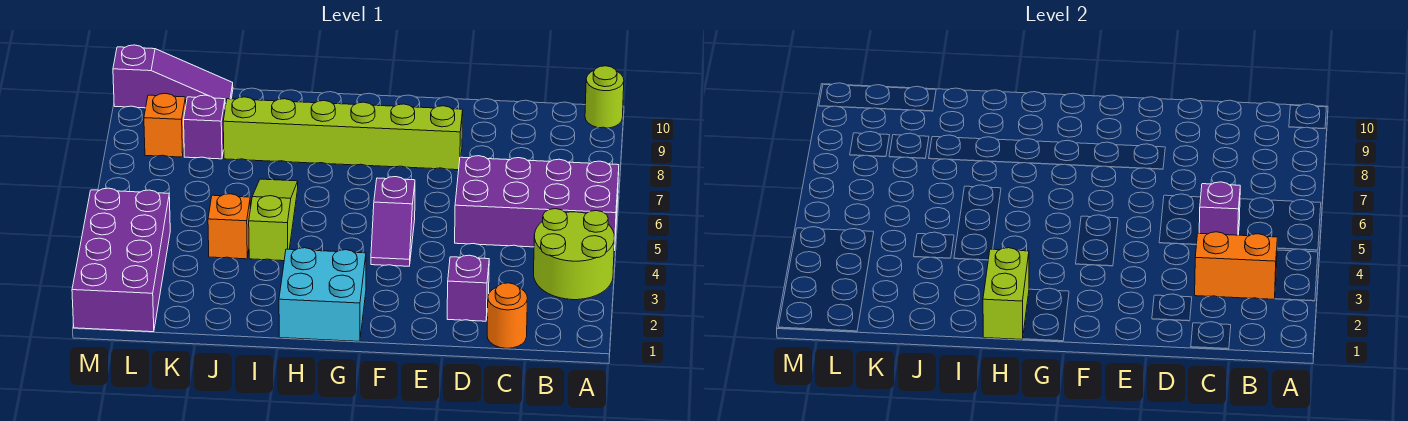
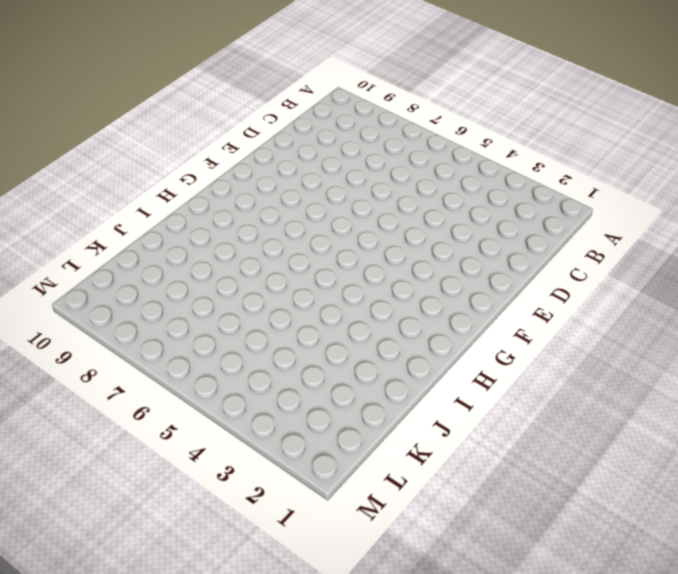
none -> lime round brick A3:B4 level 1
none -> purple brick A5:D6 level 1
none -> lime round brick A10 level 1

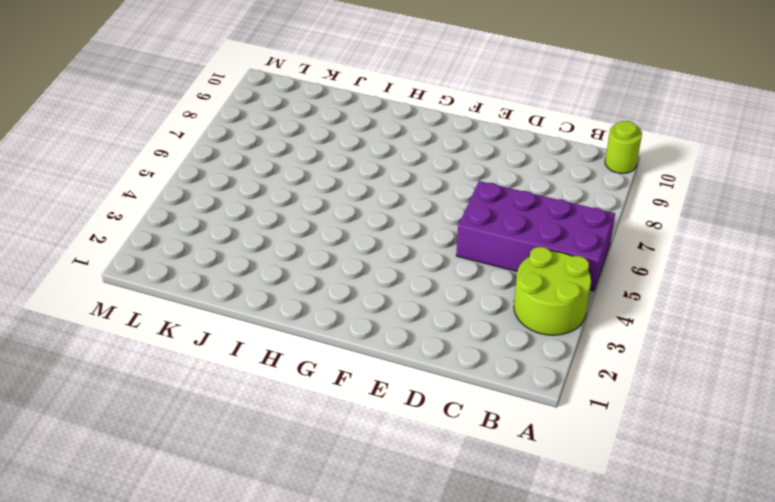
none -> orange round brick C1 level 1
none -> purple brick D2 level 1
none -> lime brick E8:J8 level 1

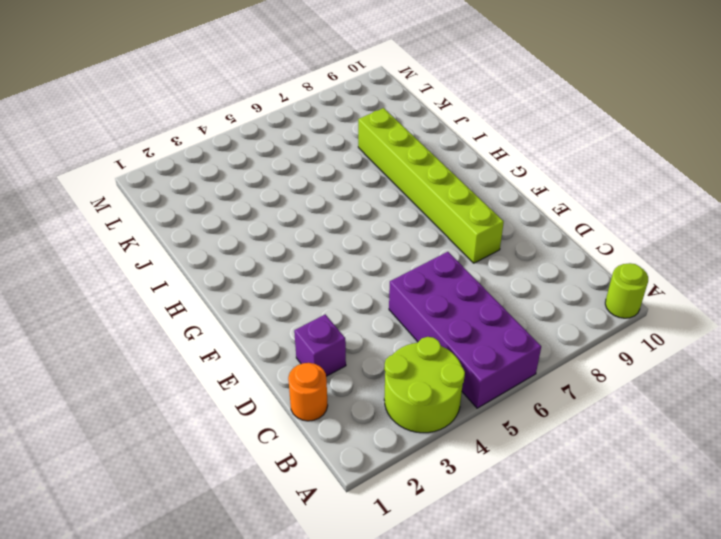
none -> purple slope F4:F5 level 1 top 5
none -> cyan brick G1:H2 level 1
none -> lime slope I4:I6 level 1 top 4

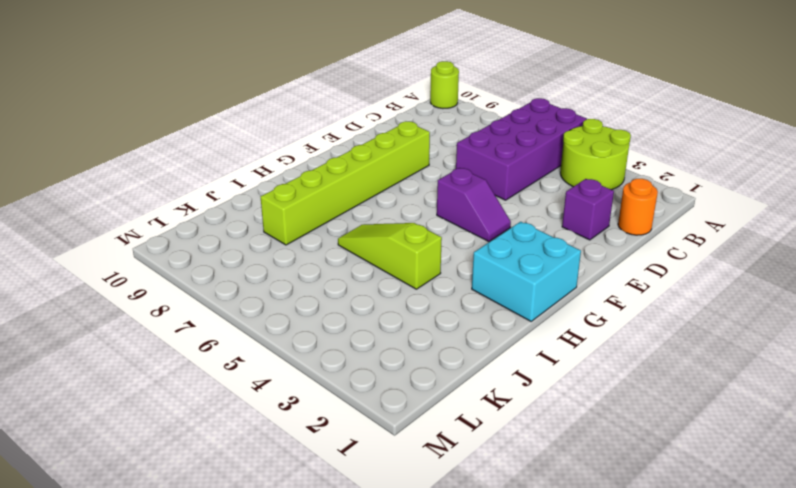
none -> orange brick J4 level 1
none -> purple brick K8 level 1
none -> purple slope K10:M10 level 1 top M

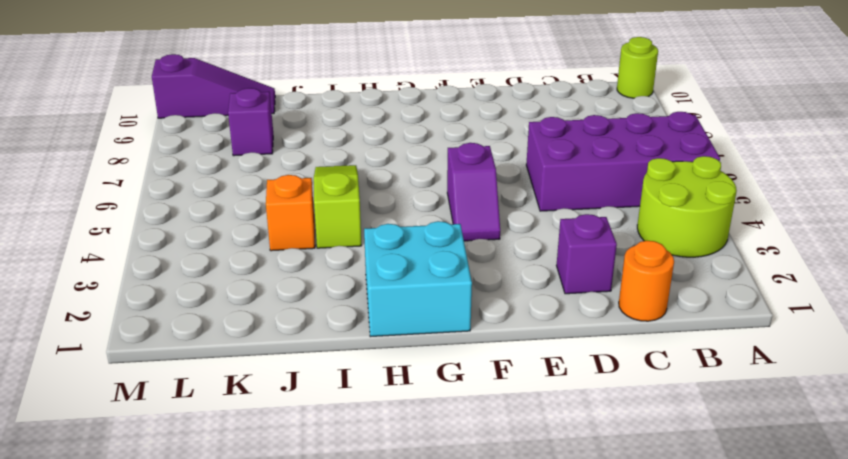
none -> lime brick E8:J8 level 1
none -> purple brick L1:M4 level 1
none -> orange brick L8 level 1

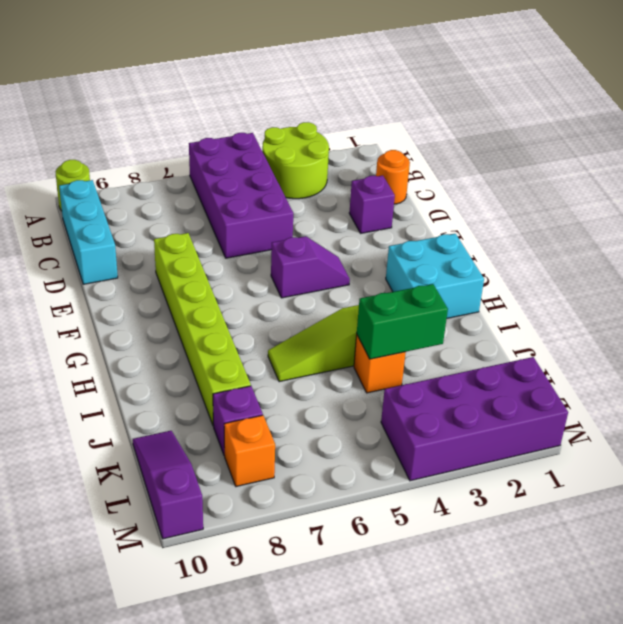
cyan brick B10:D10 level 1 -> none
green brick J3:J4 level 2 -> none
none -> orange brick B3:C3 level 2
none -> purple brick C5 level 2
none -> lime brick H1:H2 level 2

